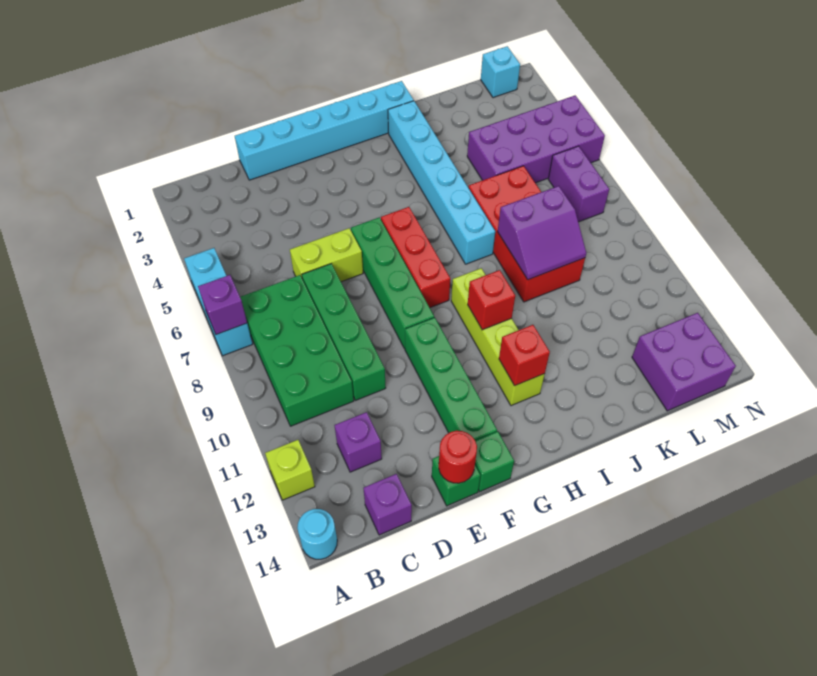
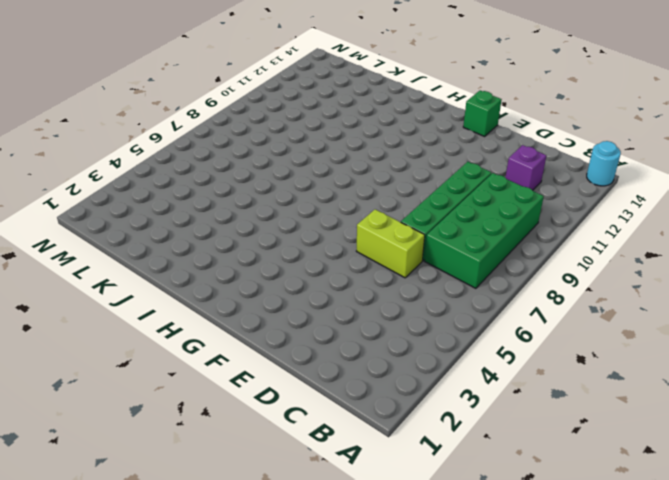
none -> cyan brick A5:A7 level 1
none -> lime brick A12 level 1
none -> purple brick C14 level 1

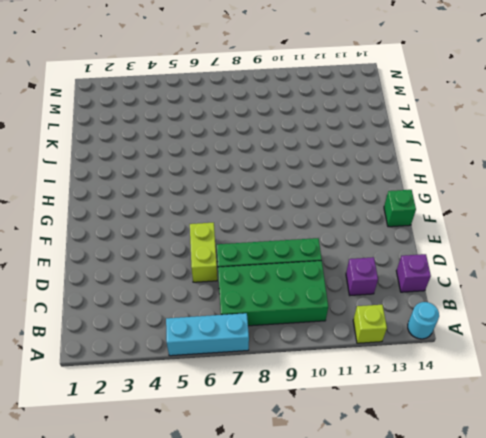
none -> cyan brick D1:I1 level 1
none -> green brick E14 level 1
none -> green brick F6:F9 level 1

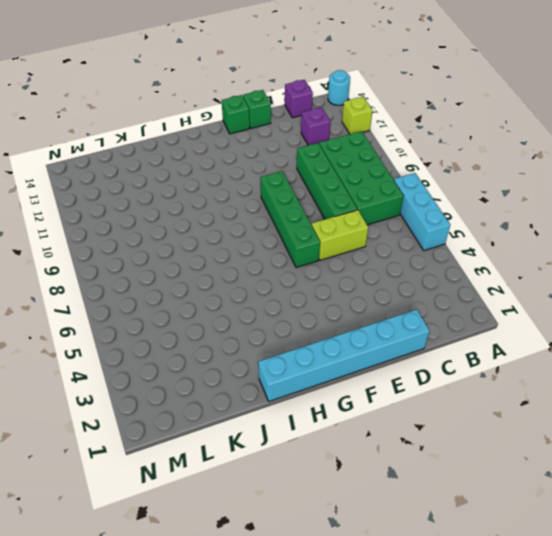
none -> green brick F10:F13 level 1
none -> red brick G6:G8 level 1
none -> lime brick H9:H12 level 1

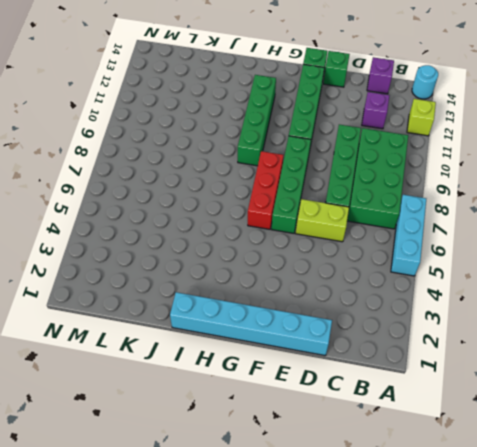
green brick H9:H12 level 1 -> lime brick H9:H12 level 1
none -> cyan brick I2:I7 level 1
none -> red brick J6:K9 level 1
none -> purple brick K4:N5 level 1

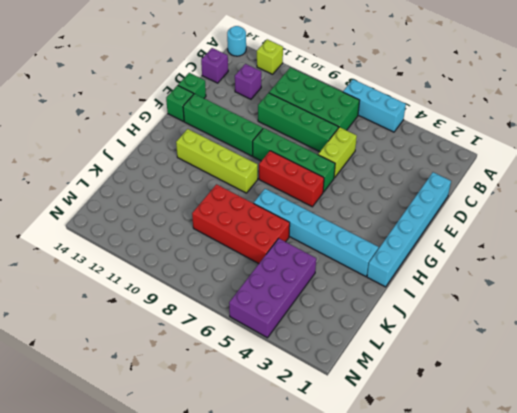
none -> purple brick L13:M14 level 1
none -> cyan brick M1 level 1
none -> purple brick M6:M7 level 1

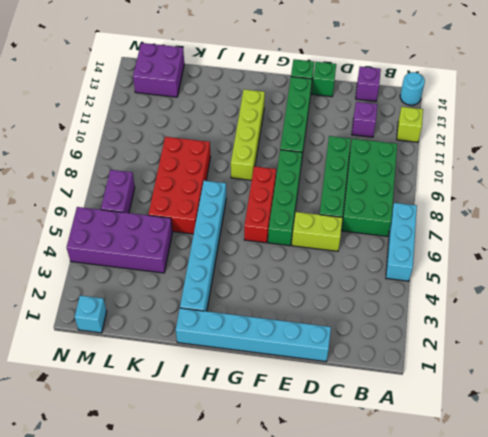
none -> purple brick A7 level 2
none -> red round brick E14 level 2
none -> red brick H10 level 2

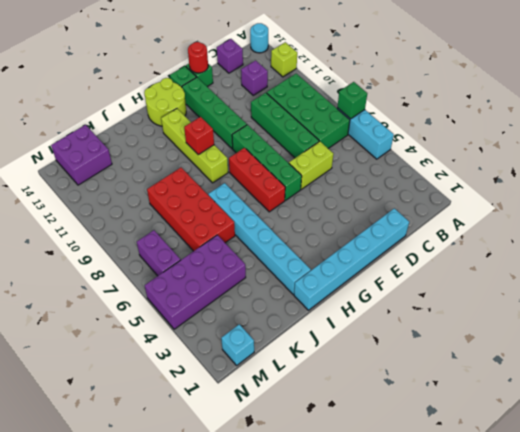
green brick A7 level 2 -> purple brick A7 level 2
lime round brick G13:H14 level 1 -> none
none -> red brick H12 level 2
none -> purple slope J8:K9 level 2 top 8

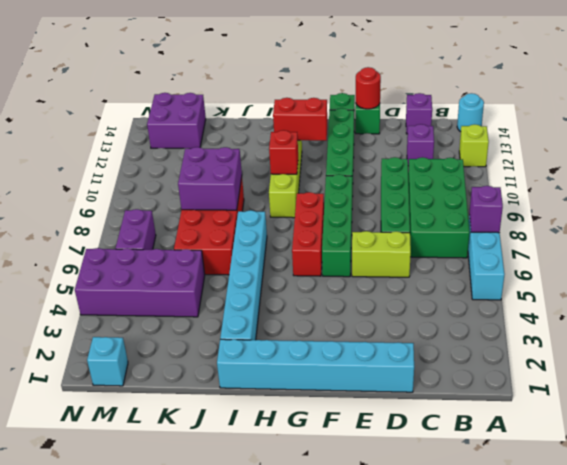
red brick G12:H12 level 2 -> red brick H12 level 2
purple brick J8:K9 level 2 -> purple slope J8:K9 level 2 top 8

